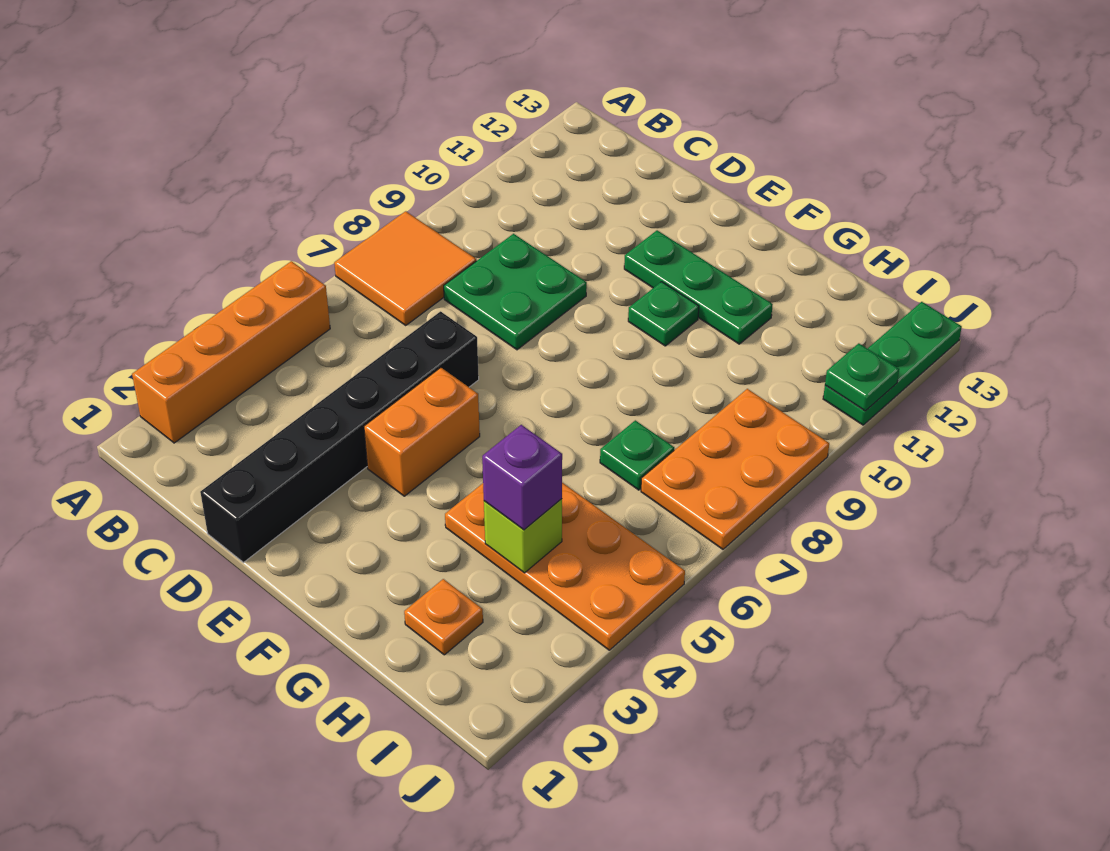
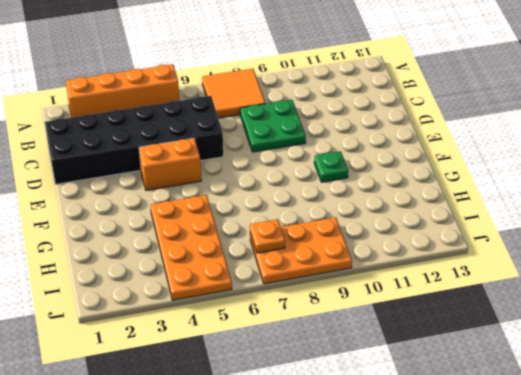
black brick C1:D6 level 1 -> black brick D1:D6 level 1
orange plate I7 level 2 -> orange plate H2 level 1
none -> green plate E11:G11 level 1
none -> green plate H7 level 1
none -> green plate J11:J13 level 1

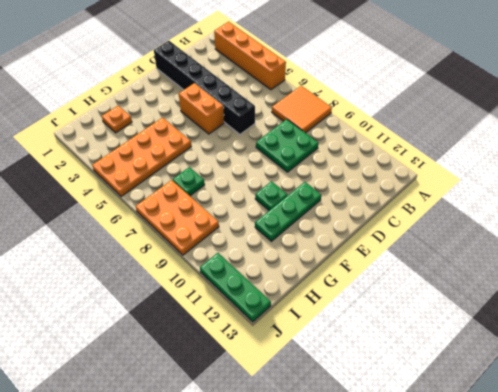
none -> lime brick H4 level 2
none -> green plate J11 level 2
none -> purple brick H4 level 3

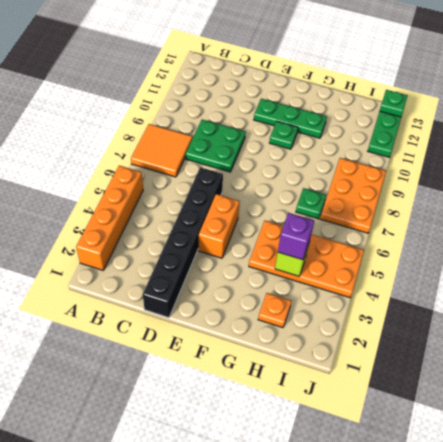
green plate J13 level 2 -> green plate J11 level 2

